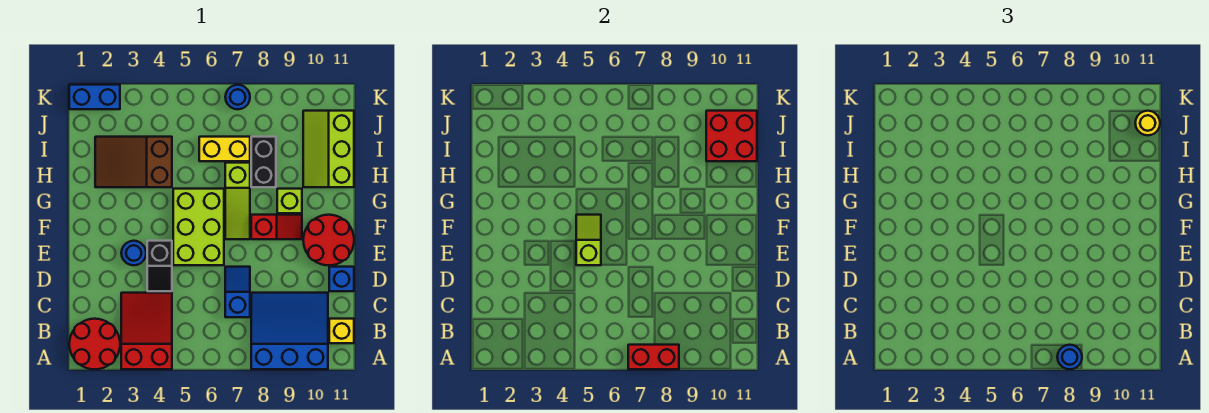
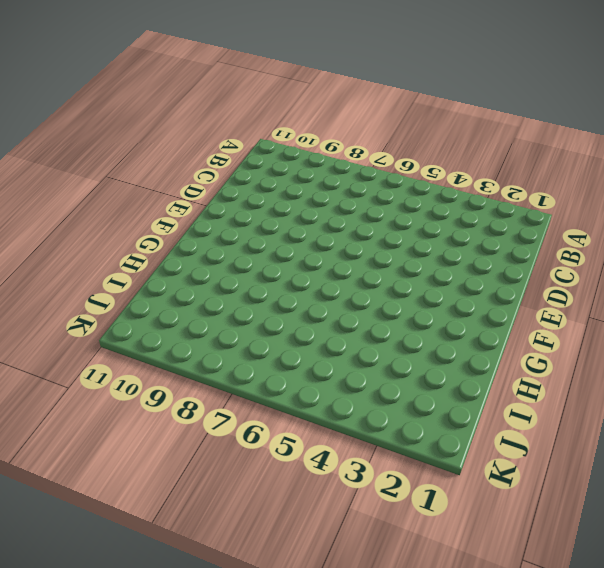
none -> red round brick A1:B2 level 1
none -> red slope A3:C4 level 1 top A
none -> blue slope A8:C10 level 1 top A

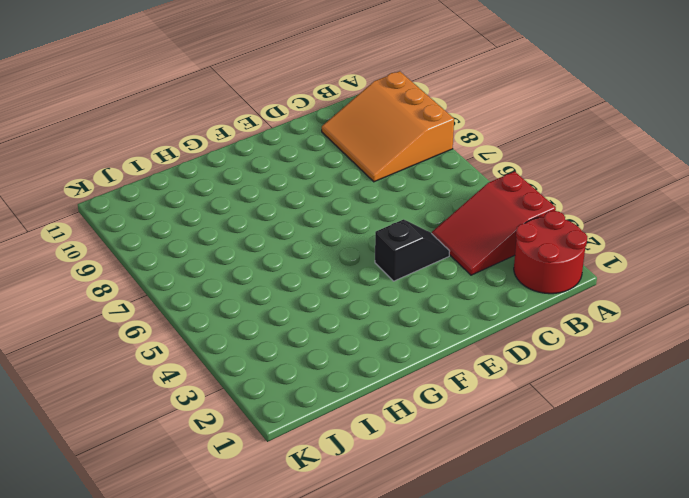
orange slope A8:C10 level 1 top A -> blue slope A8:C10 level 1 top A
none -> yellow brick B11 level 1
none -> blue slope C7:D7 level 1 top C
none -> blue brick D11 level 1

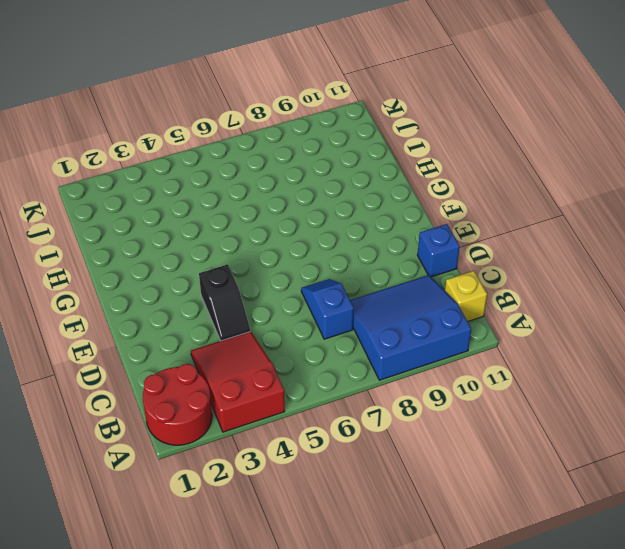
none -> blue round brick E3 level 1
none -> lime brick E5:G6 level 1
none -> red round brick E10:F11 level 1

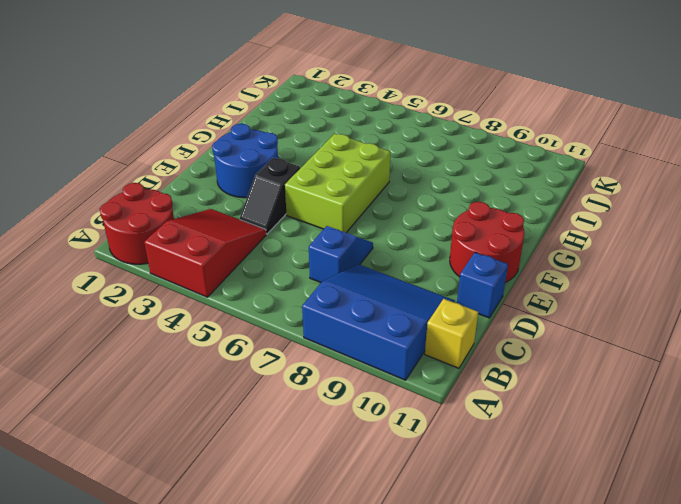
blue round brick E2:F3 level 1 -> blue round brick E3 level 1
none -> lime slope F7:H7 level 1 top H
none -> red slope F8:F9 level 1 top 8
none -> lime brick G9 level 1

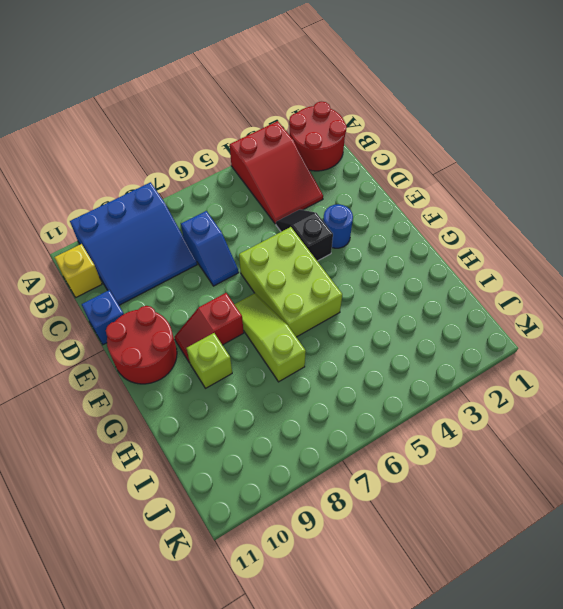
none -> brown slope H2:I4 level 1 top 4
none -> black brick H8:I8 level 1
none -> lime slope H10:J11 level 1 top 11

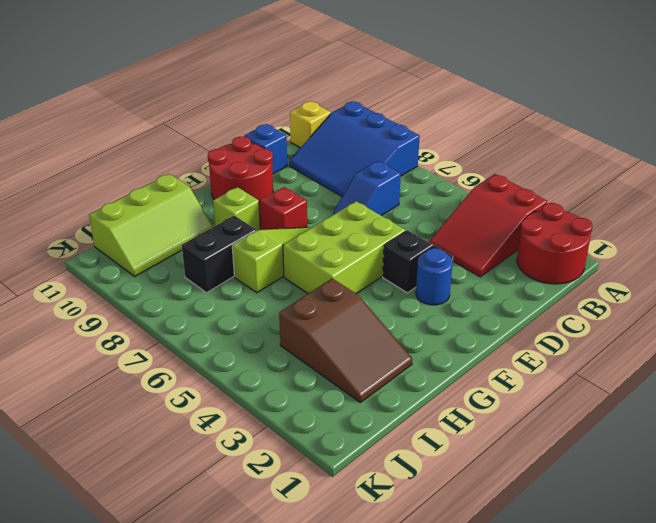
none -> yellow brick I6:I7 level 1
none -> blue brick K1:K2 level 1
none -> blue round brick K7 level 1

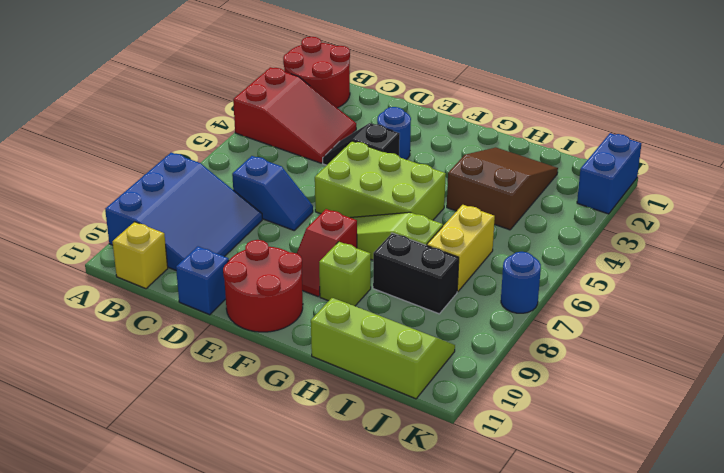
none -> red brick A7:A8 level 2
none -> lime slope E5:F5 level 2 top E
none -> red brick I10:J11 level 2

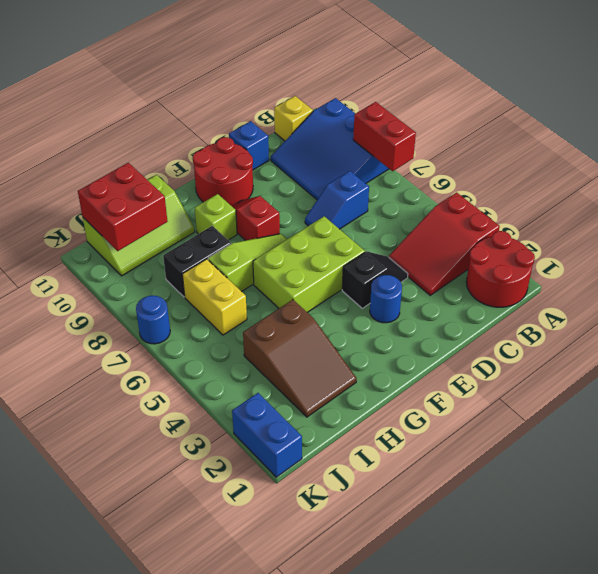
none -> lime slope E5:F5 level 2 top E
none -> blue round brick A8 level 3
none -> yellow round brick J11 level 3

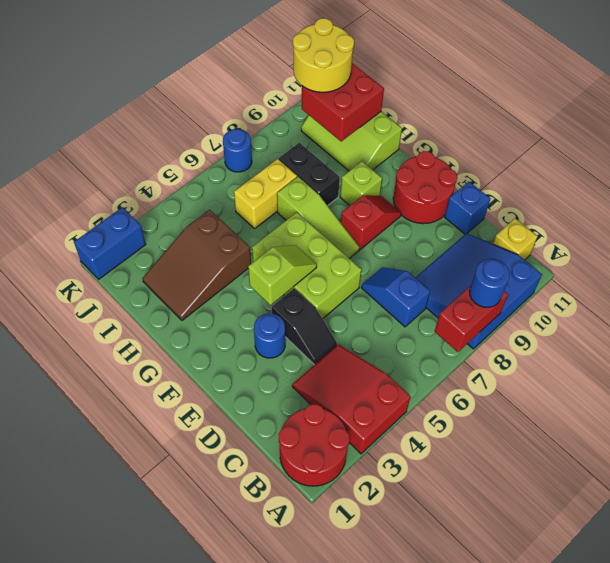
lime slope F4:F5 level 2 top 4 -> lime slope E5:F5 level 2 top E
yellow round brick J10:K11 level 3 -> yellow round brick J11 level 3

